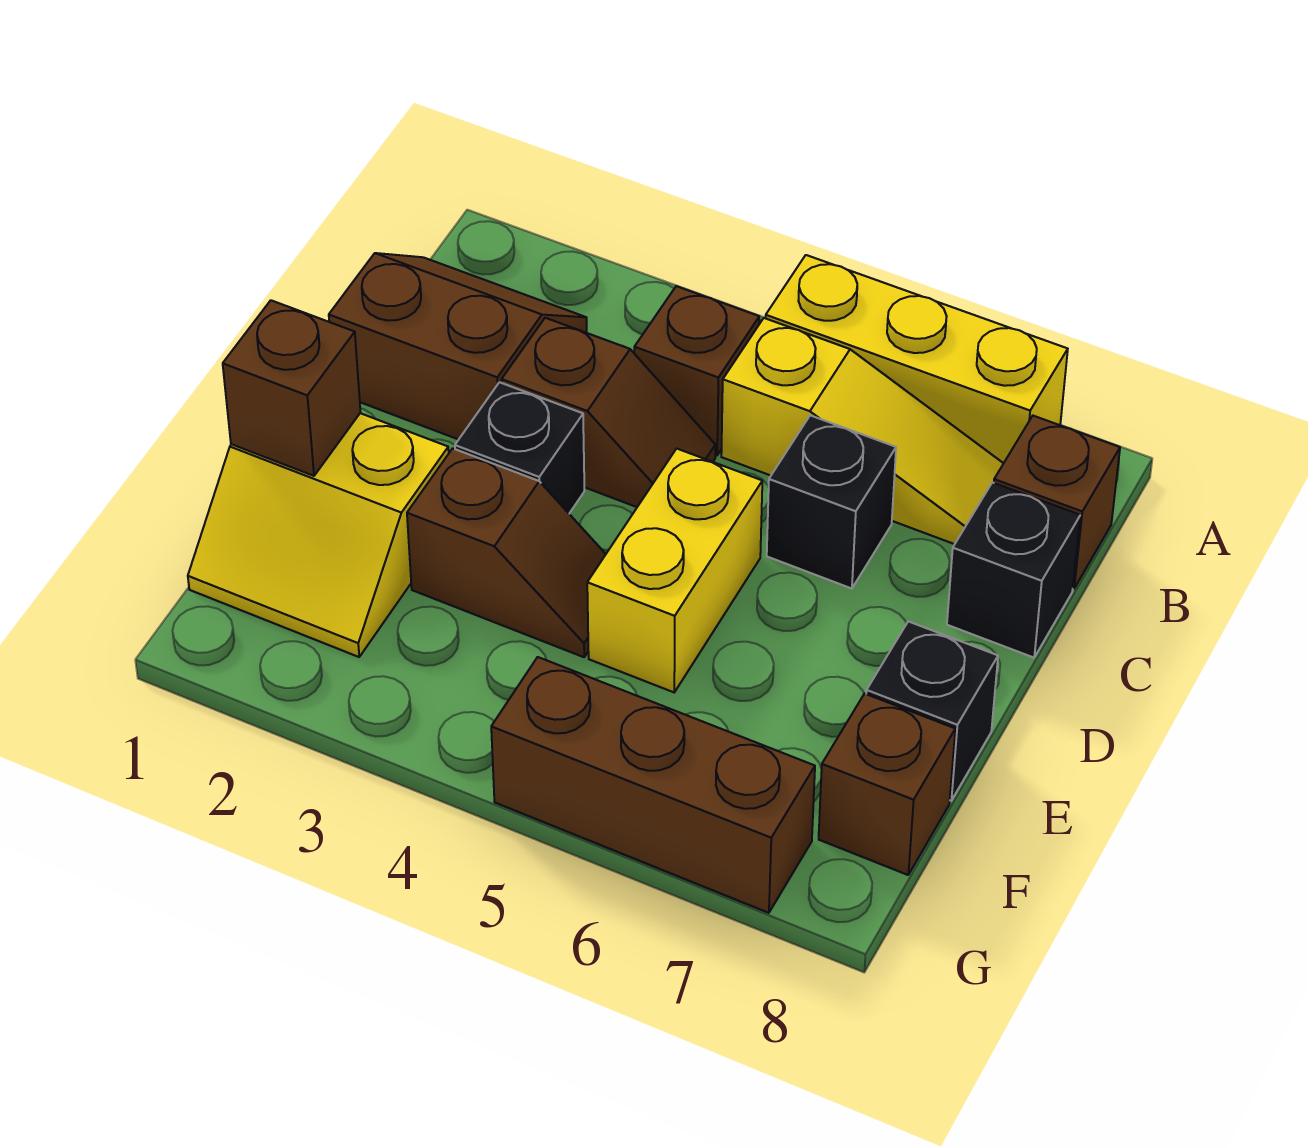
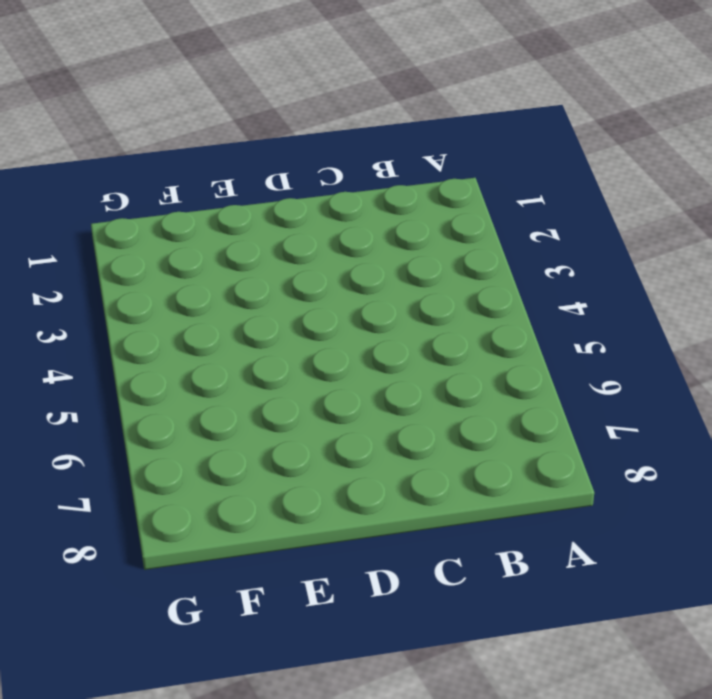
none -> yellow brick A5:A7 level 1
none -> brown slope B1:C2 level 1 top C
none -> brown brick B4 level 1

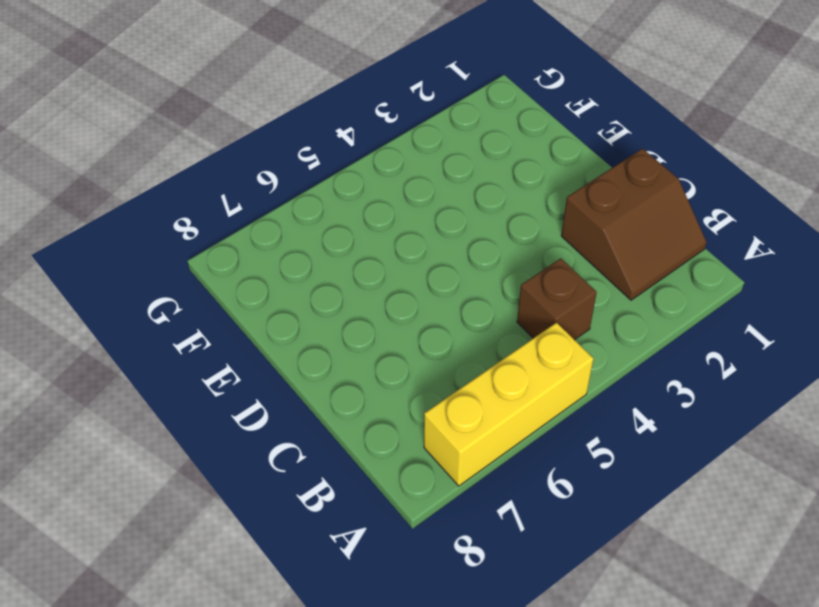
none -> yellow slope B5:B7 level 1 top 5
none -> brown brick B8 level 1
none -> brown slope C3:C4 level 1 top 3

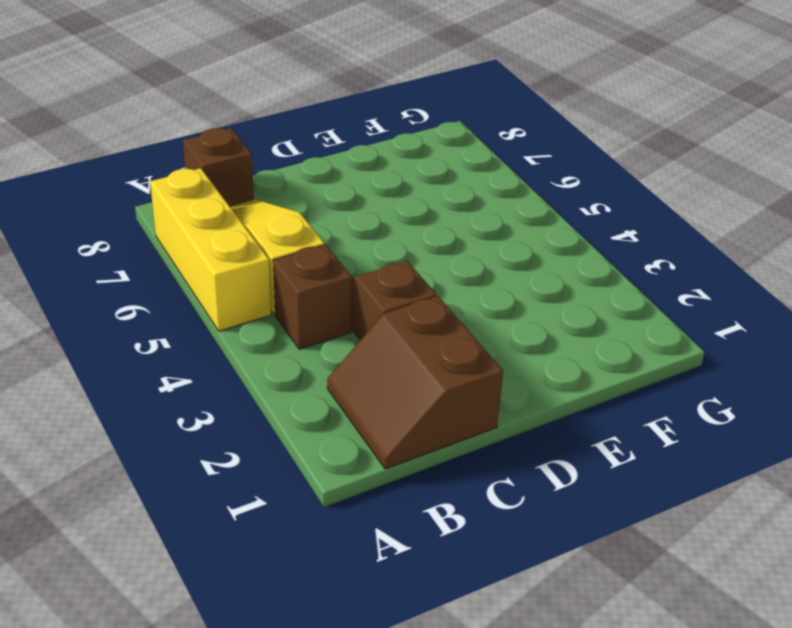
none -> black brick C6 level 1
none -> black brick C8 level 1
none -> black brick D3 level 1

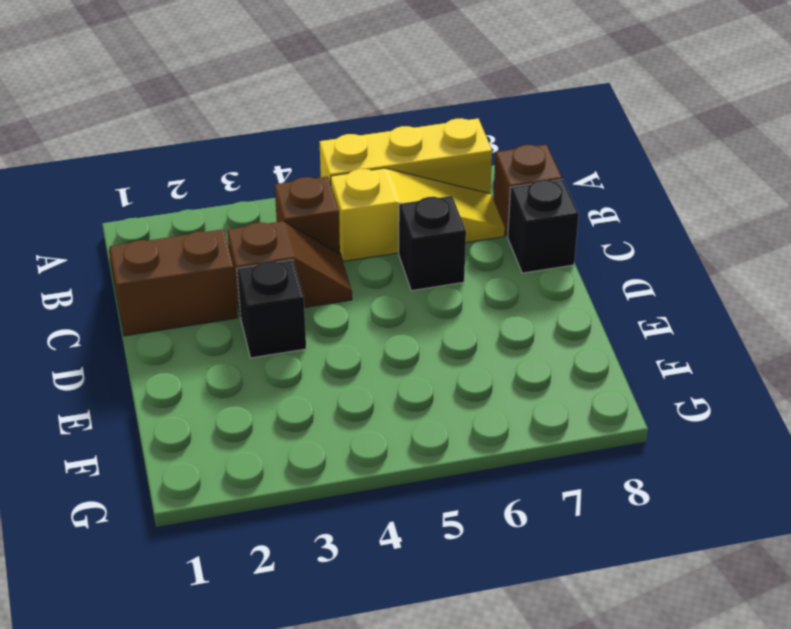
none -> yellow brick D5:E5 level 1
none -> yellow slope E1:F2 level 1 top E
none -> brown slope E3:E4 level 1 top 3

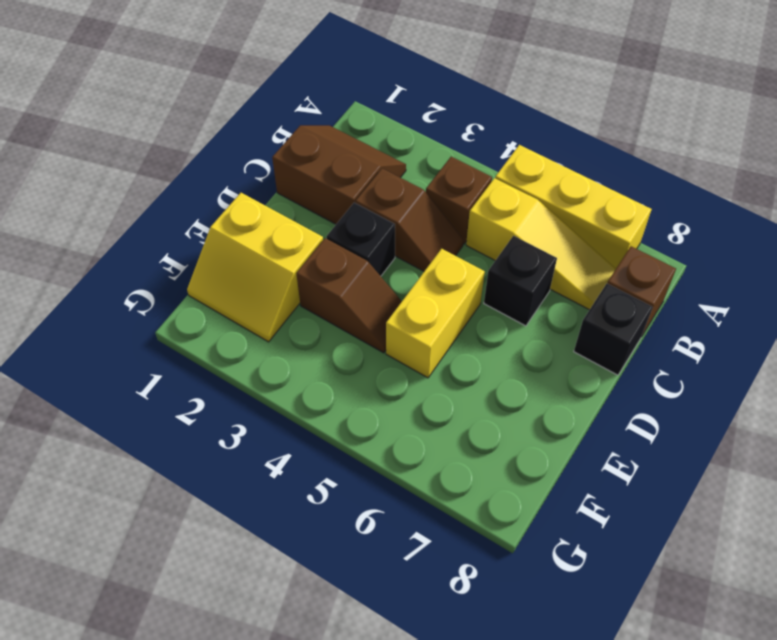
none -> black brick E8 level 1
none -> brown brick F8 level 1
none -> brown brick G5:G7 level 1

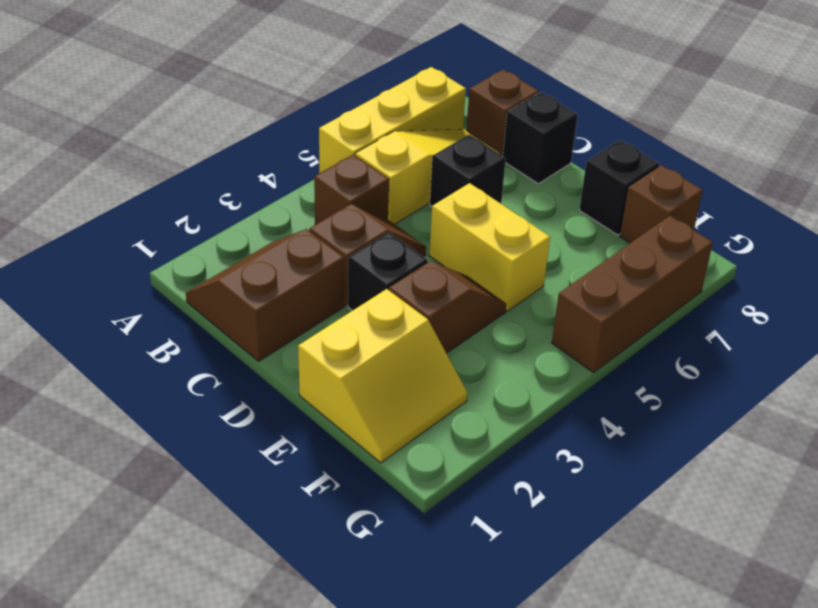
none -> brown brick E1 level 2

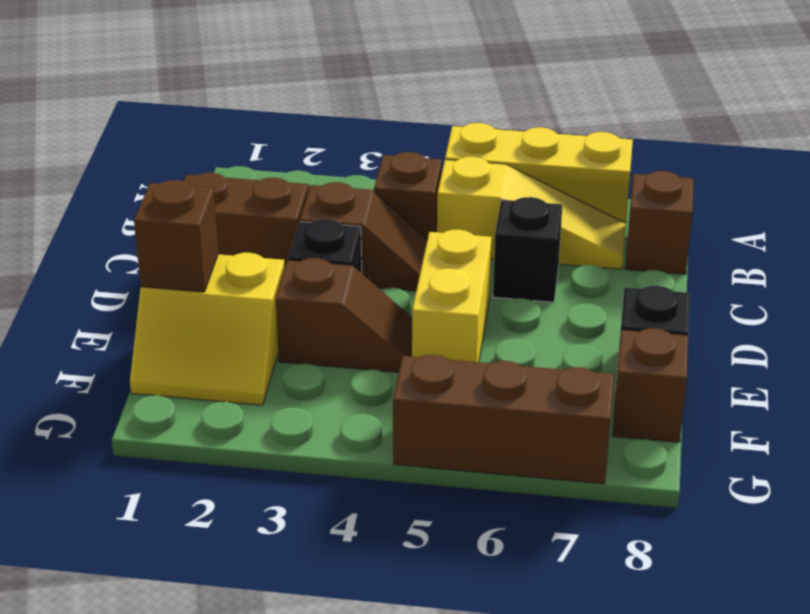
none -> black brick C8 level 1

